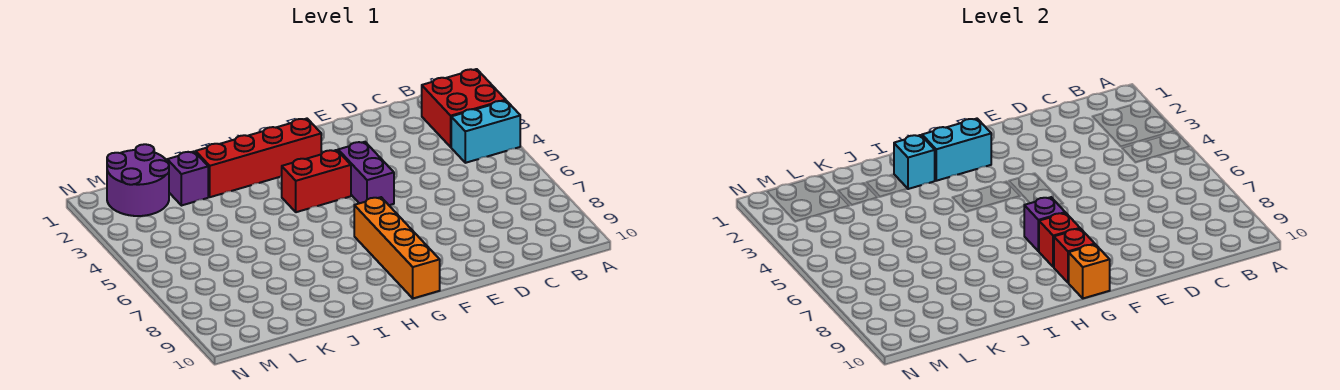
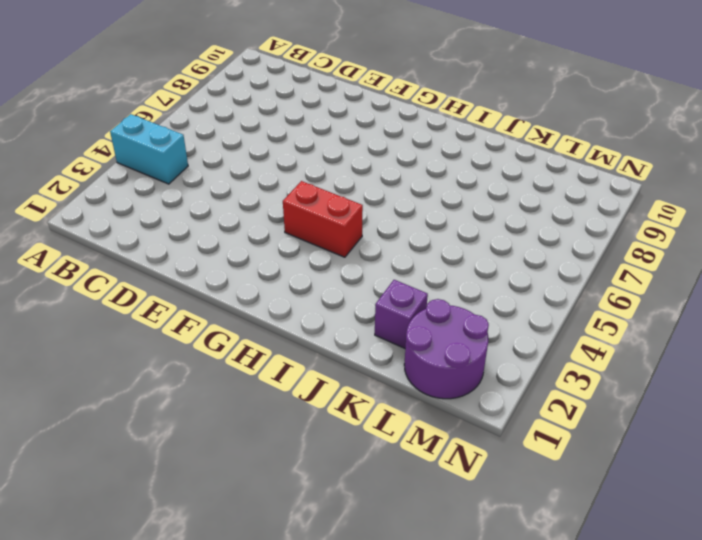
none -> red brick A2:B3 level 1
none -> purple brick F4:F5 level 1
none -> red brick G2:J2 level 1

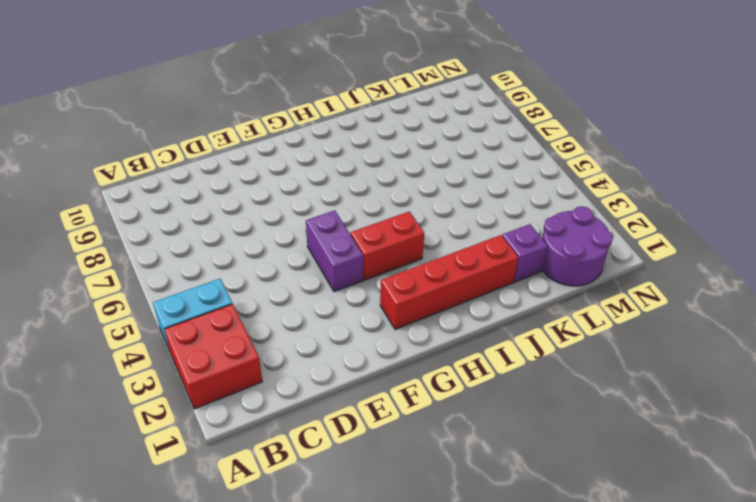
none -> orange brick G7:G10 level 1
none -> cyan brick G2:H2 level 2
none -> purple brick G7 level 2

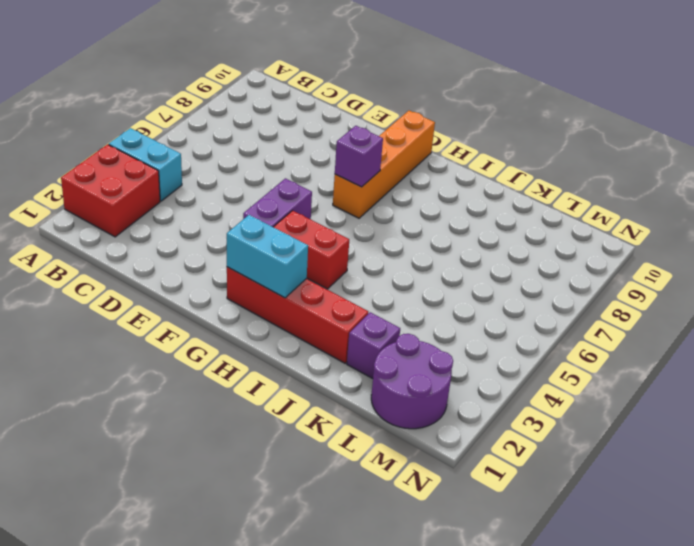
none -> red brick G8 level 2
none -> red brick G9 level 2
none -> orange brick G10 level 2

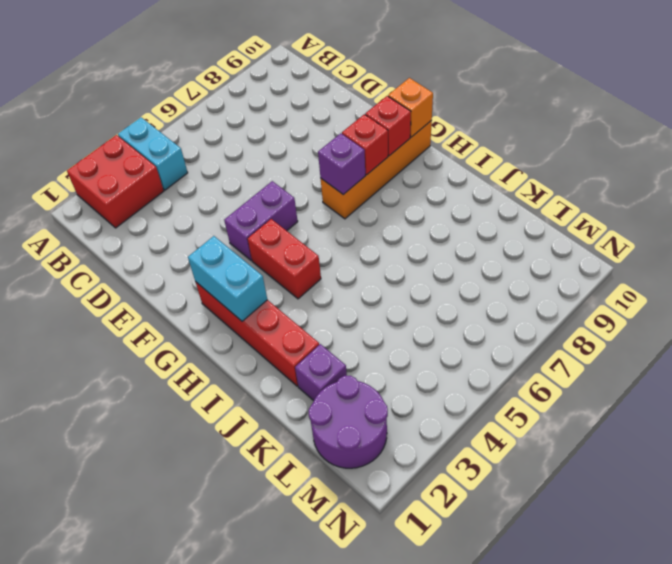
none -> cyan brick I2 level 2

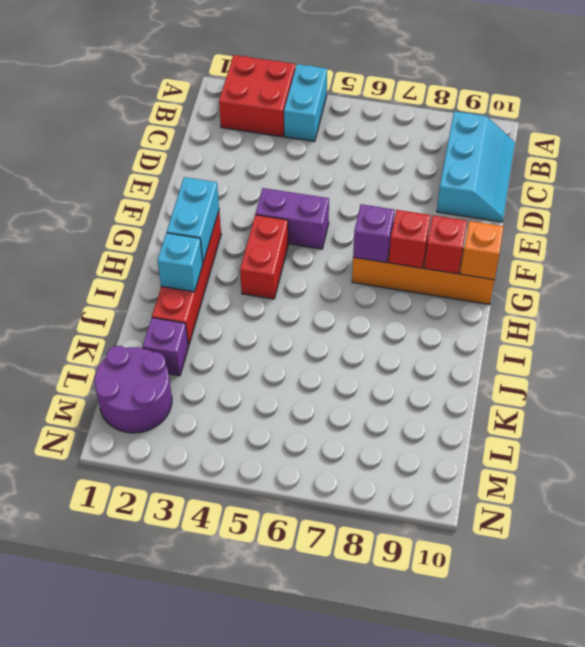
cyan slope B9:D10 level 1 top 9 -> none

